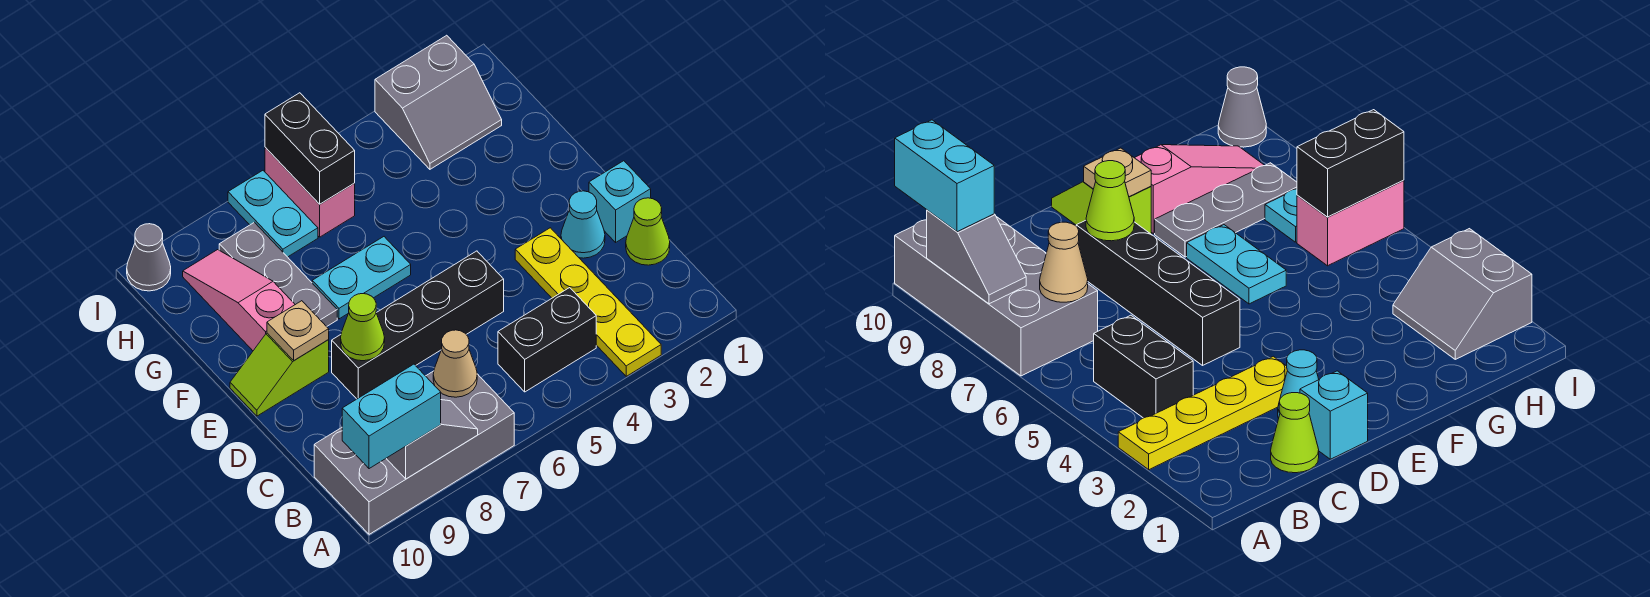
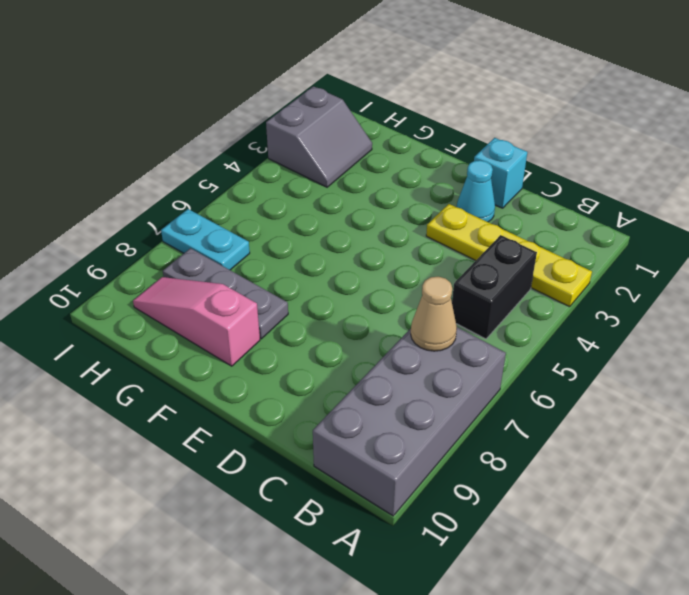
none -> lime cone C1 level 1
none -> black brick D5:D8 level 1
none -> lime slope E9:E10 level 1 top 9

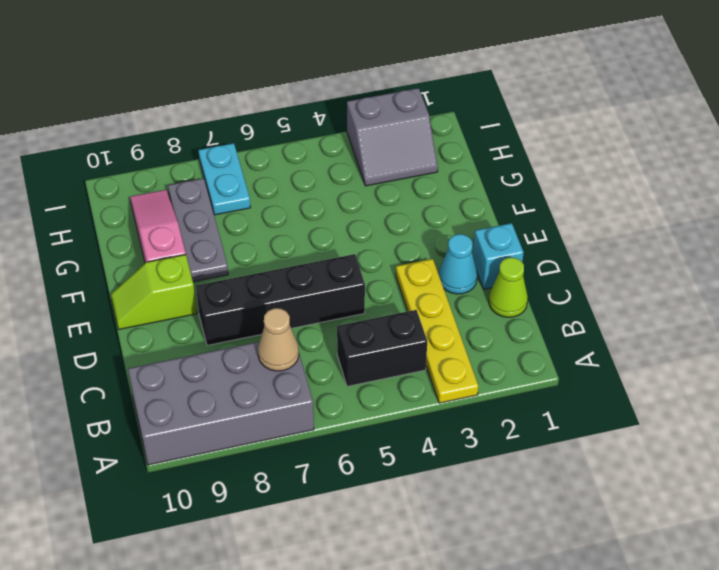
none -> cyan plate F6:F7 level 1
none -> pink brick H6:I6 level 1
none -> grey cone I10 level 1

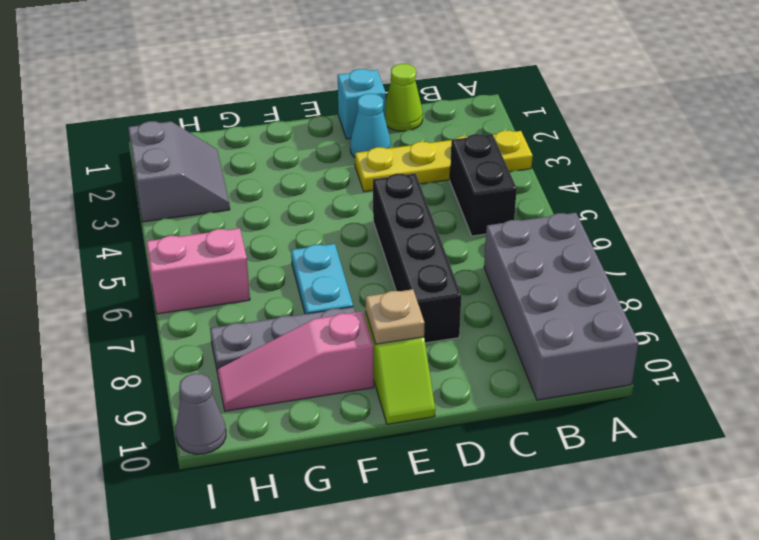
none -> cyan plate H7:I7 level 1
none -> grey slope A8:A9 level 2 top 9
none -> tan cone B7 level 2

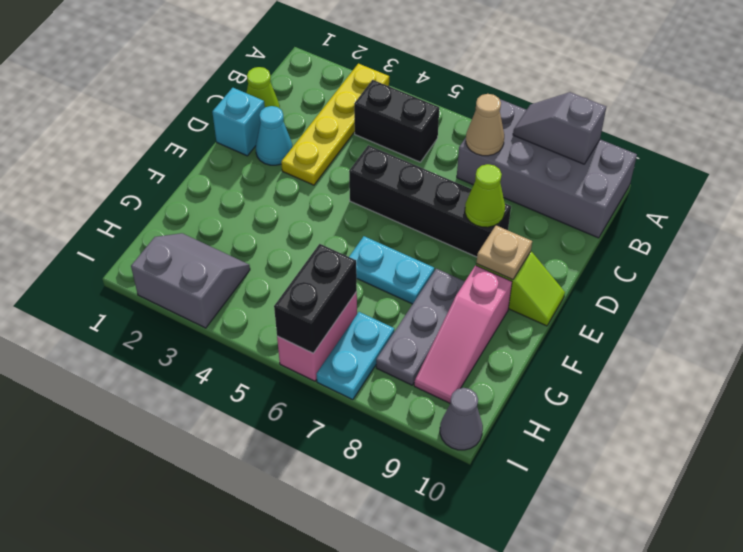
none -> cyan brick A9:A10 level 3

